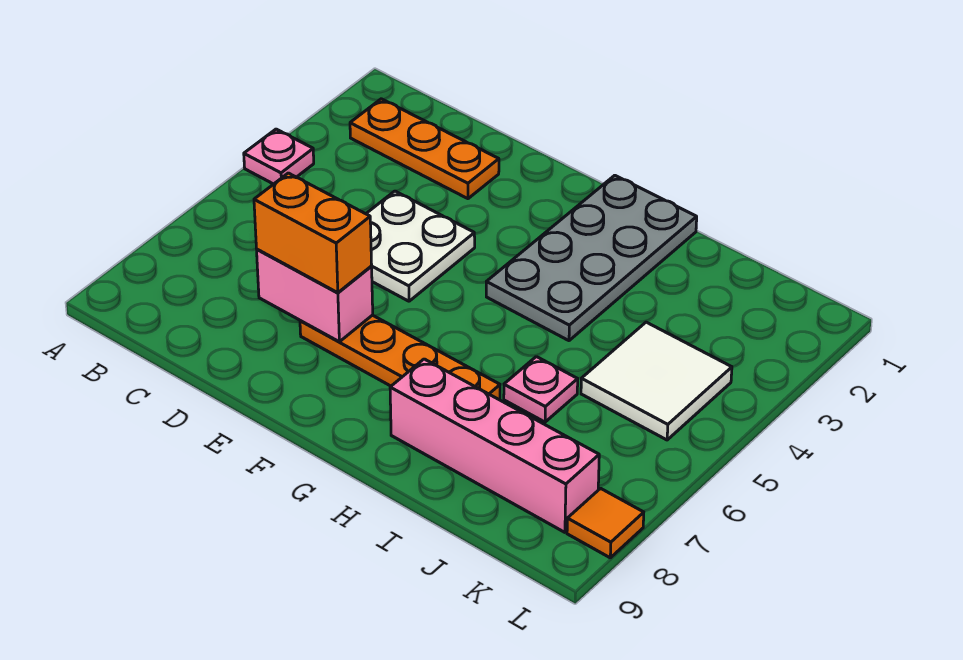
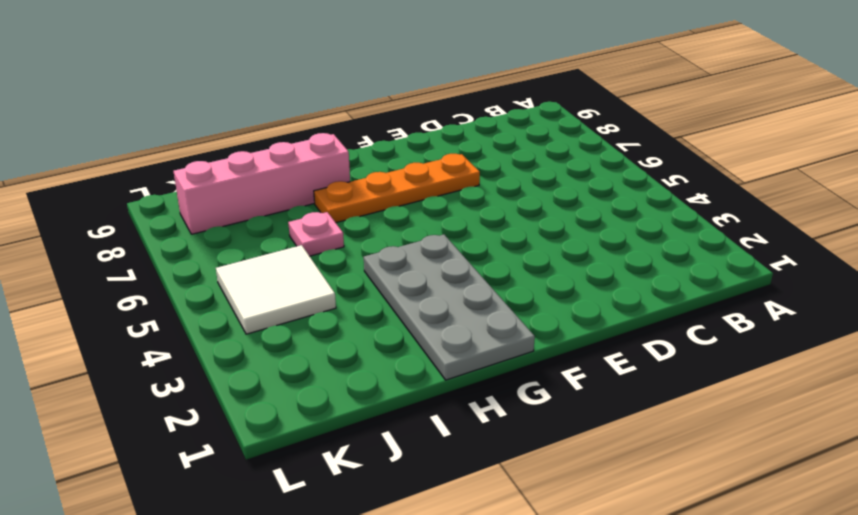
none -> pink plate A4 level 1
none -> orange plate B2:D2 level 1

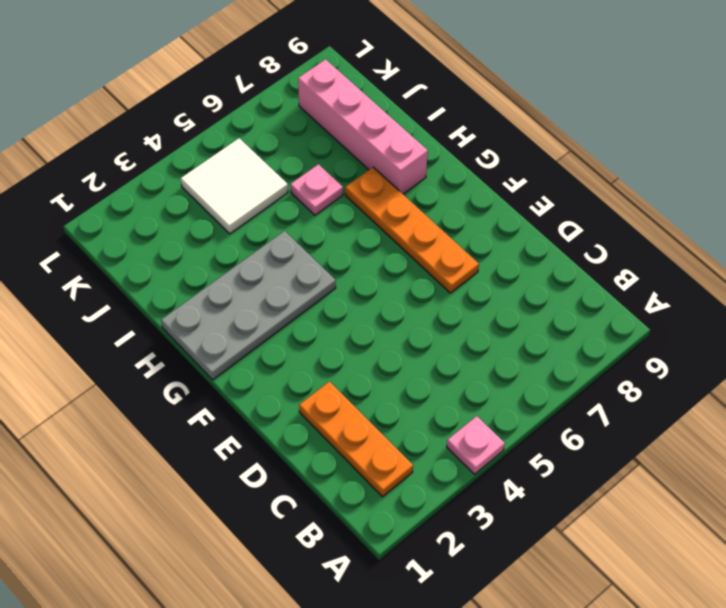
none -> white plate D4:E5 level 1
none -> orange tile L8 level 1

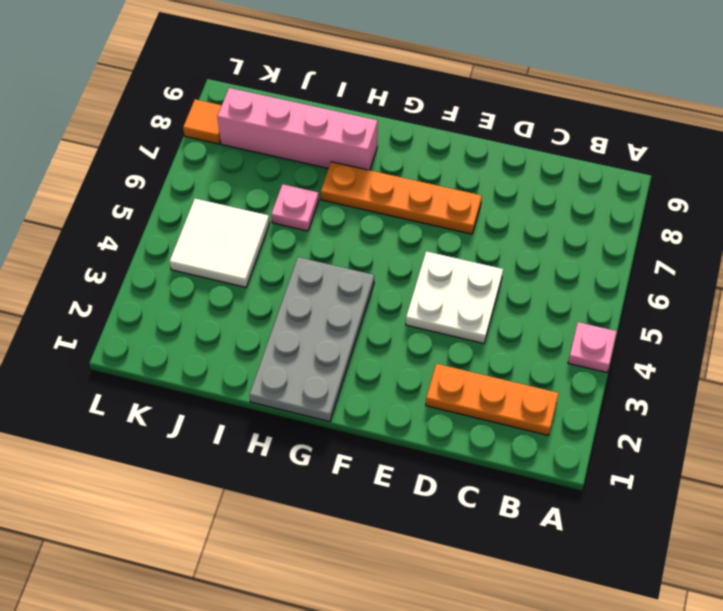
none -> pink brick D7:E7 level 2
none -> orange brick D7:E7 level 3

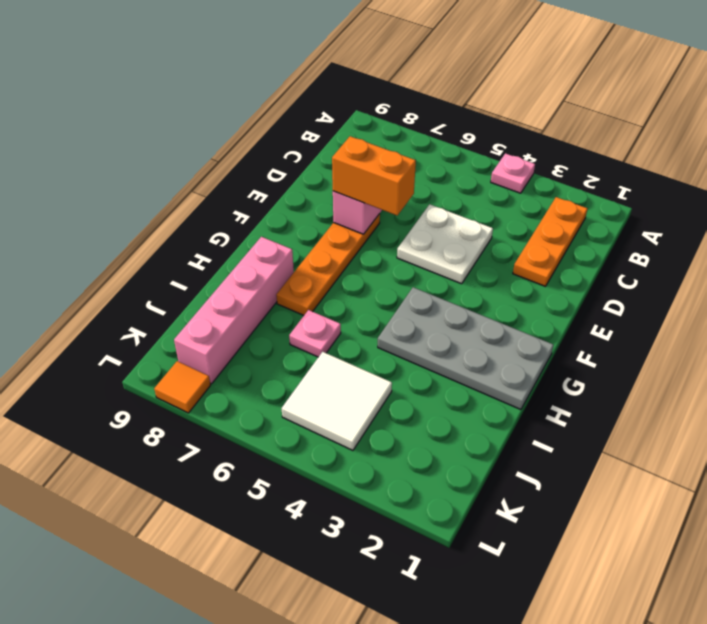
orange brick E6:E7 level 3 -> orange brick D7:E7 level 3

